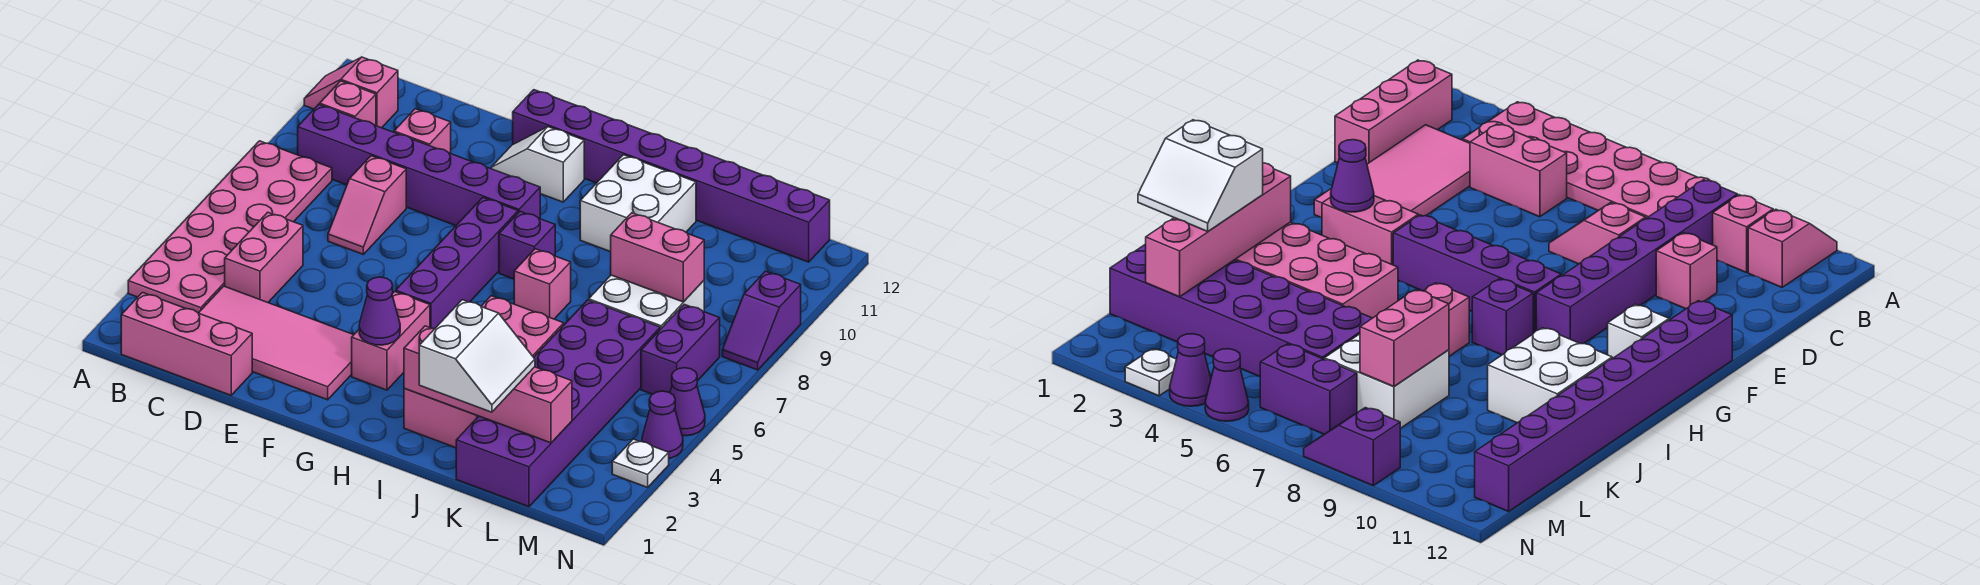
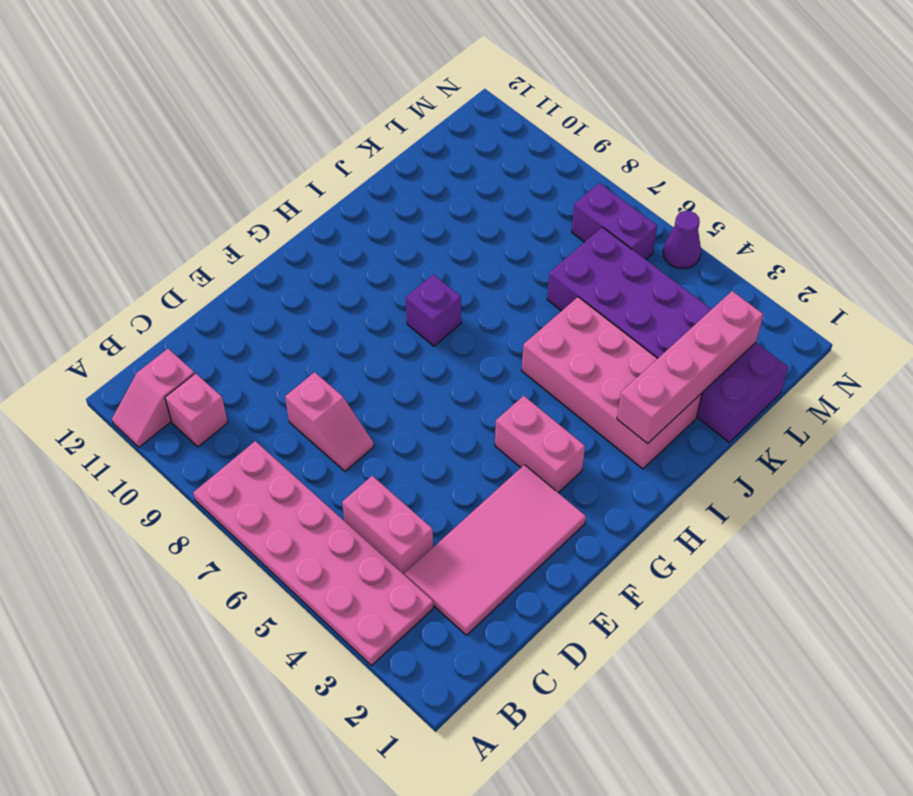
none -> pink brick B1:D1 level 1
none -> purple brick B9:G9 level 1
none -> pink brick D10 level 1

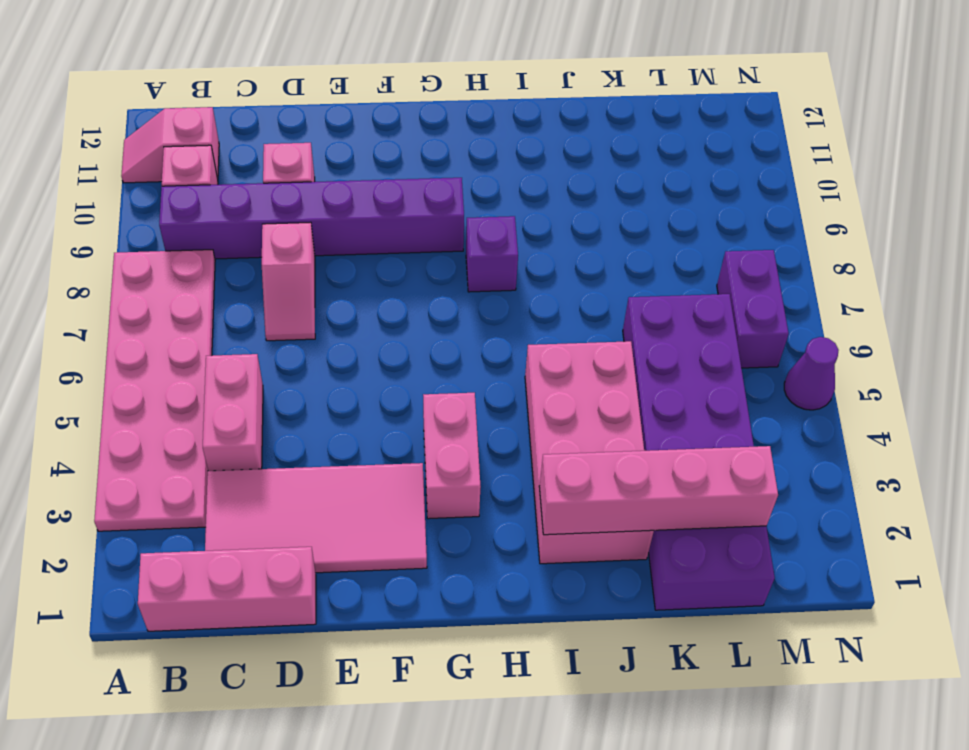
none -> white slope F11:G11 level 1 top G
none -> purple brick F12:M12 level 1
none -> purple brick G5:G8 level 1

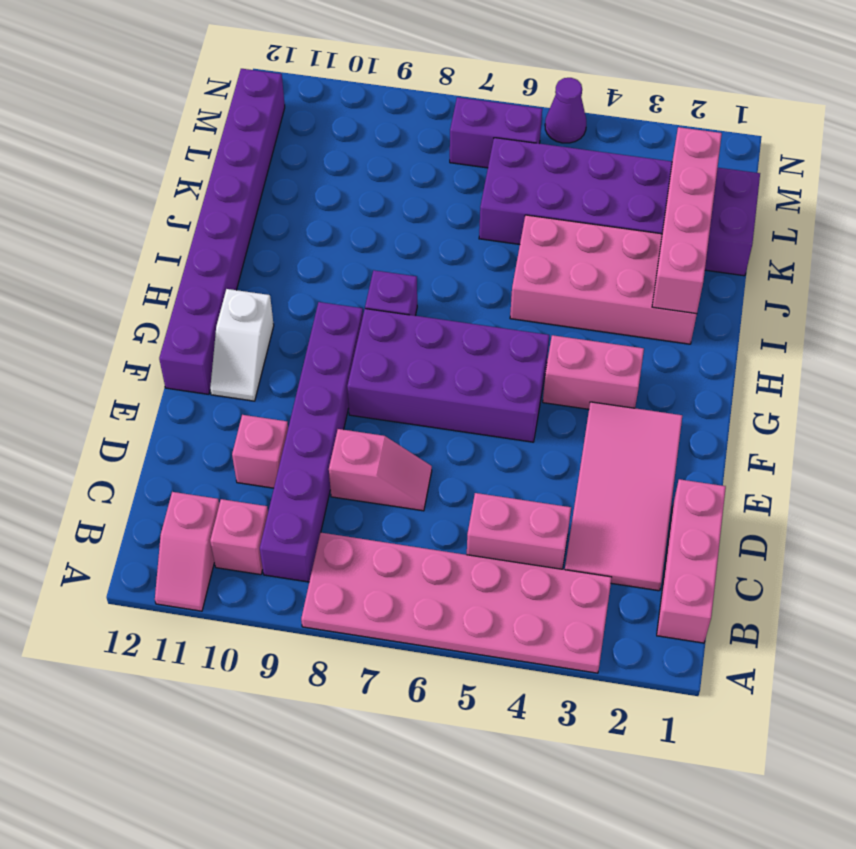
purple brick F5:G8 level 1 -> purple brick G5:G8 level 1
none -> pink brick I7 level 1
none -> white brick I10:J11 level 1
none -> white brick K7:L8 level 1

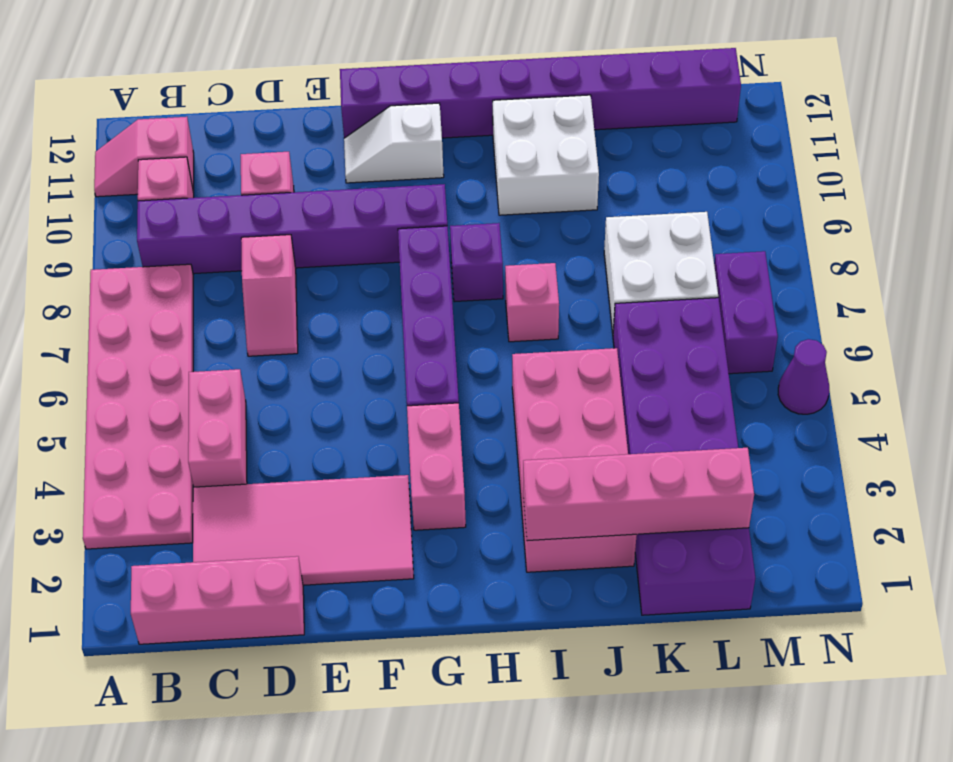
none -> white plate N3 level 1
none -> purple cone N4 level 1
none -> purple slope N8:N9 level 1 top 9

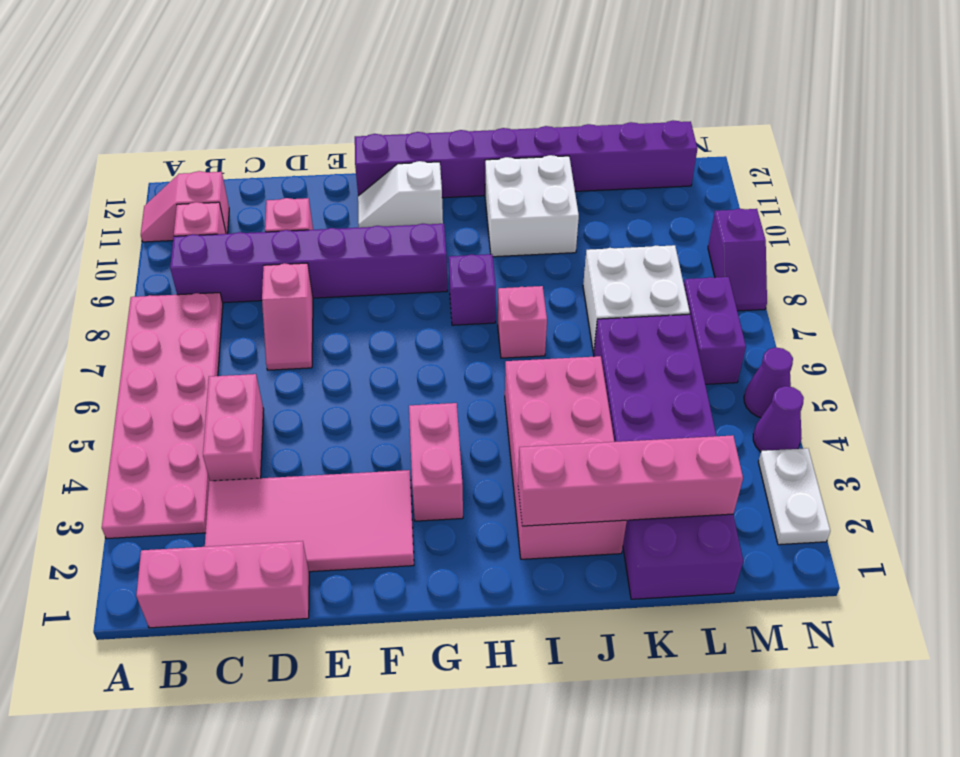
white plate N2:N3 level 1 -> white plate N3 level 1
none -> purple brick G5:G8 level 1
none -> purple cone G3 level 2
none -> pink brick K8:L8 level 2

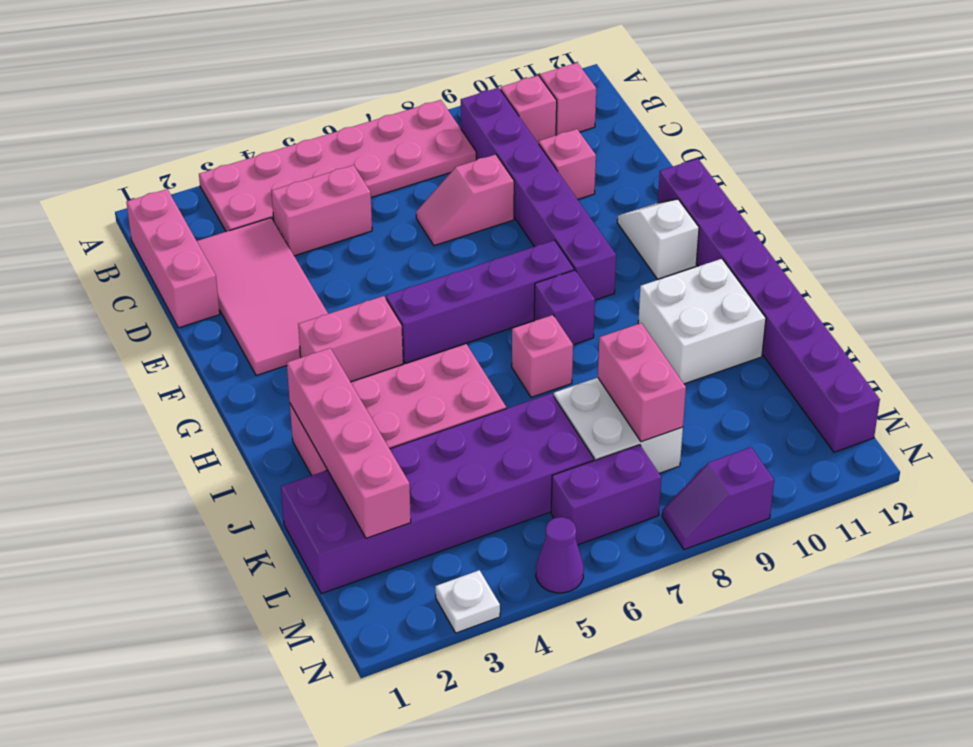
none -> purple cone N4 level 1
none -> purple cone G3 level 2
none -> white slope J1:K2 level 3 top J

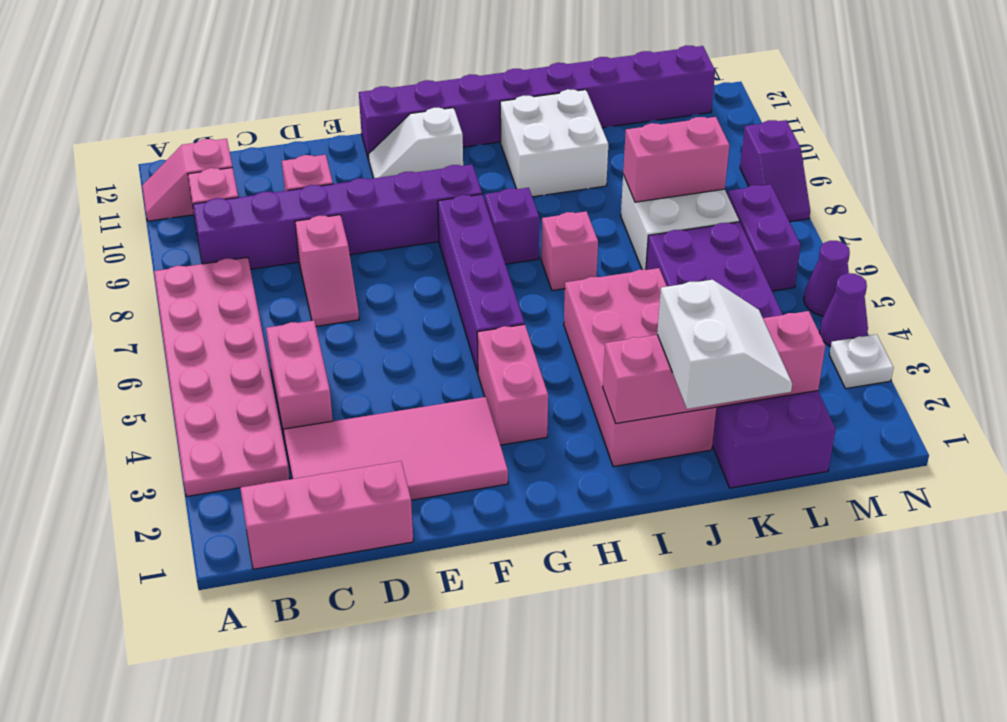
none -> purple cone G3 level 2

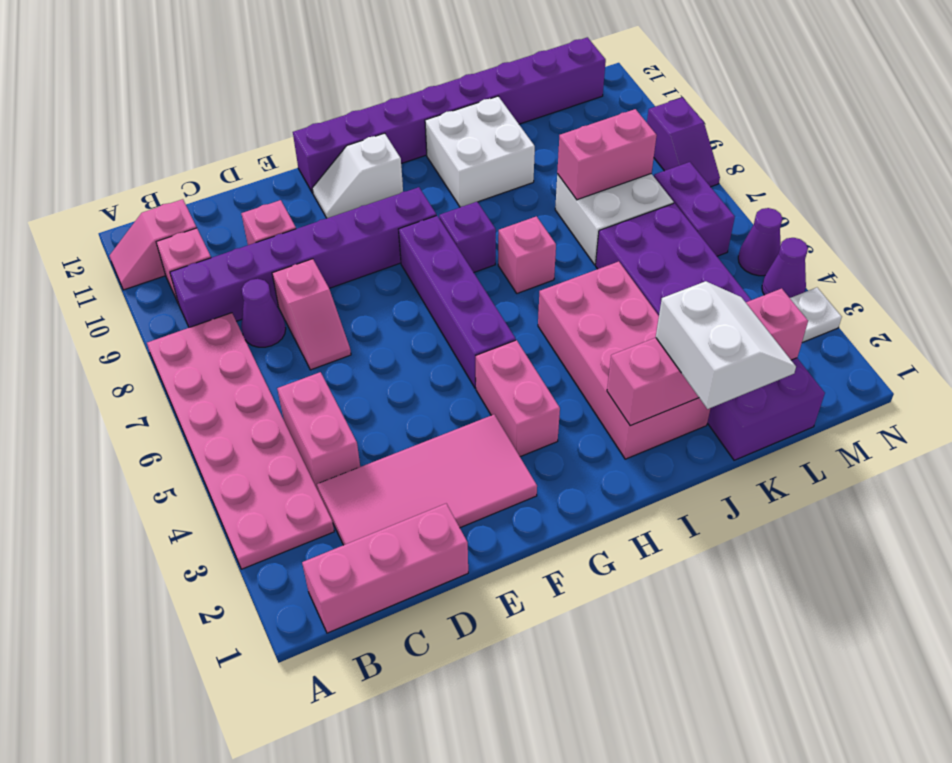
purple cone C8 level 1 -> purple cone G3 level 2

